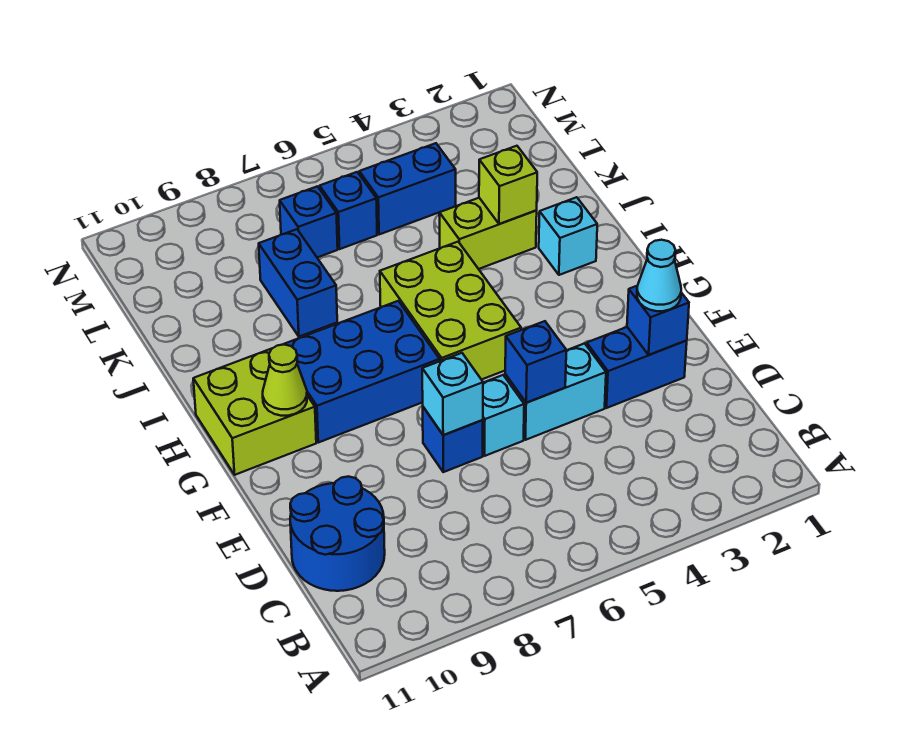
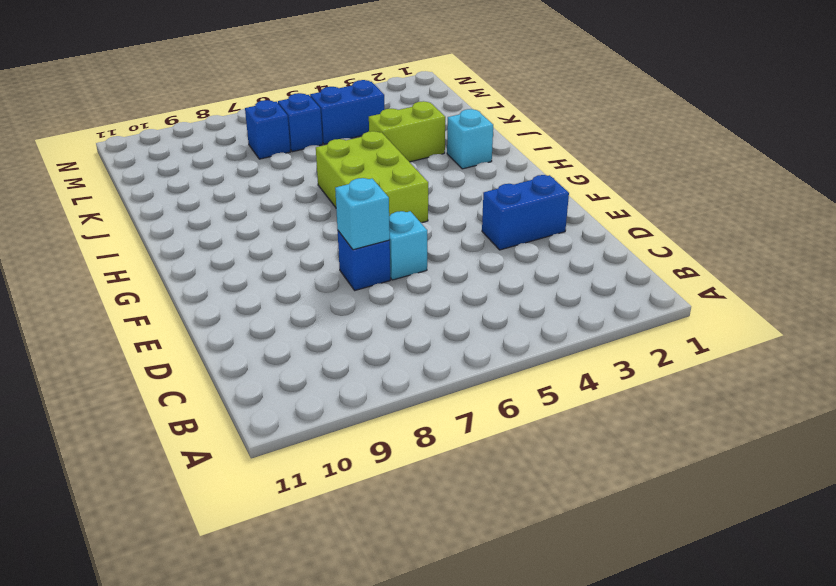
none -> blue round brick C10:D11 level 1
none -> cyan brick E4:E5 level 1
none -> blue brick G7:H9 level 1

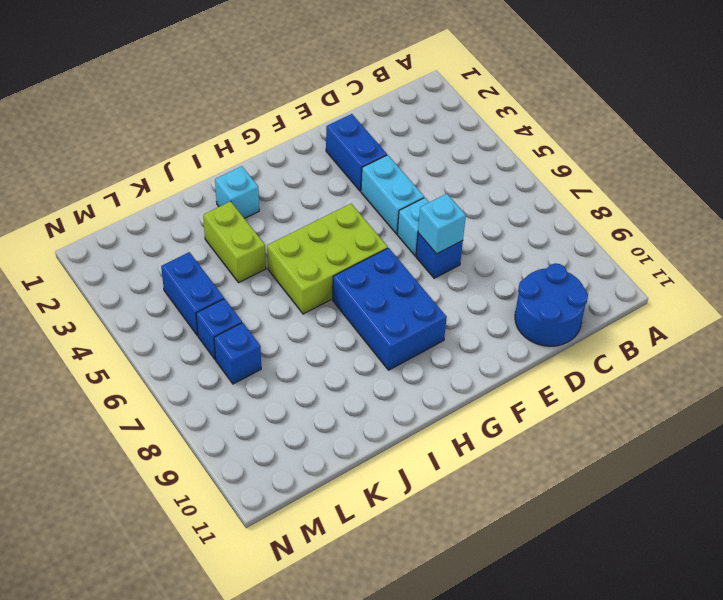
none -> lime brick G10:H11 level 1
none -> blue brick J8:K8 level 1
none -> blue brick E2 level 2

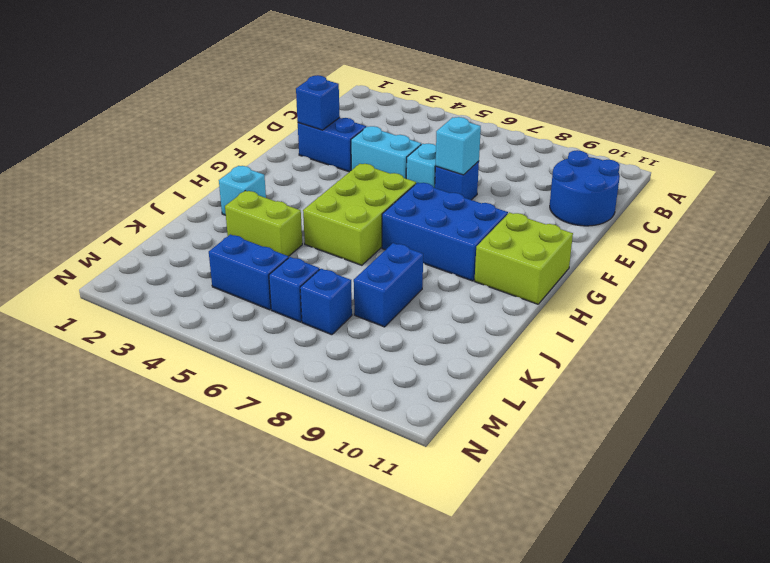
none -> blue brick E5 level 2
none -> lime cone G10 level 2
none -> lime brick J3 level 2

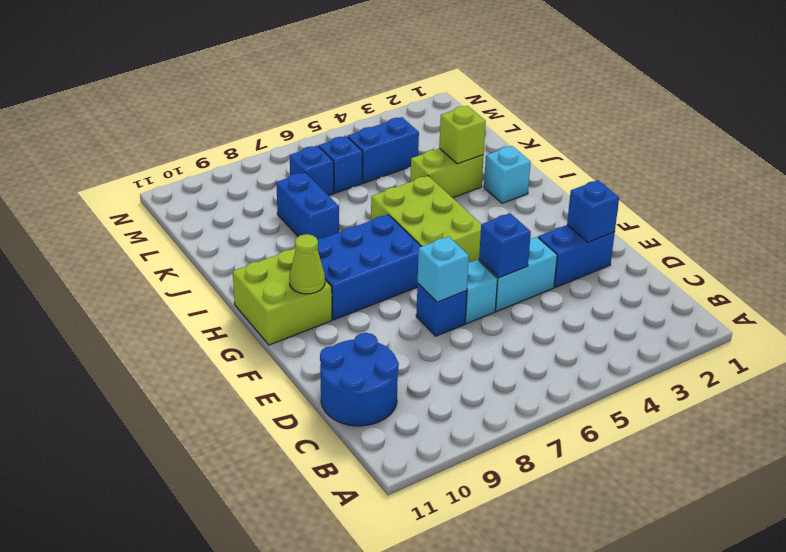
none -> cyan cone E2 level 3

